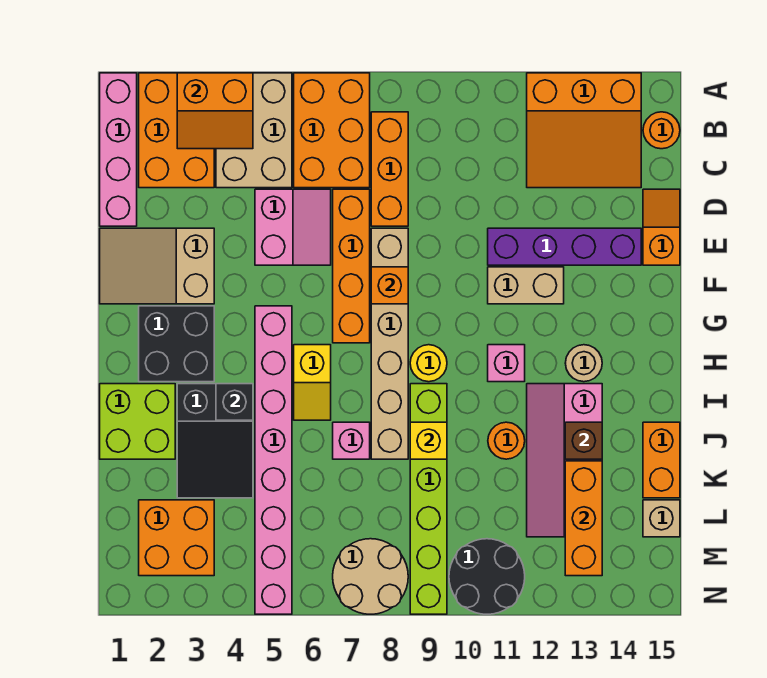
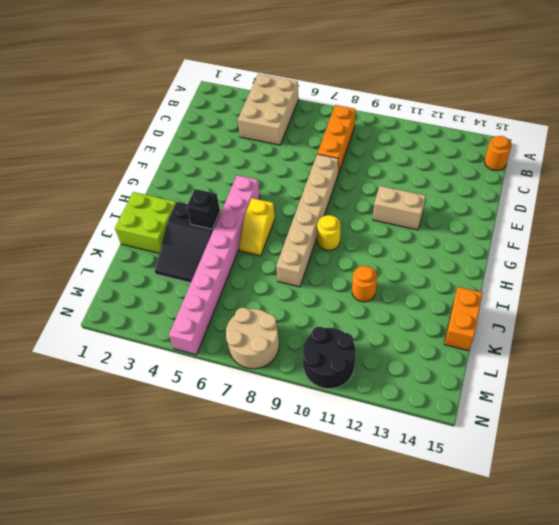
none -> pink brick A1:D1 level 1
none -> orange brick A2:C3 level 1
none -> orange brick A6:C7 level 1
none -> orange slope A12:C14 level 1 top A

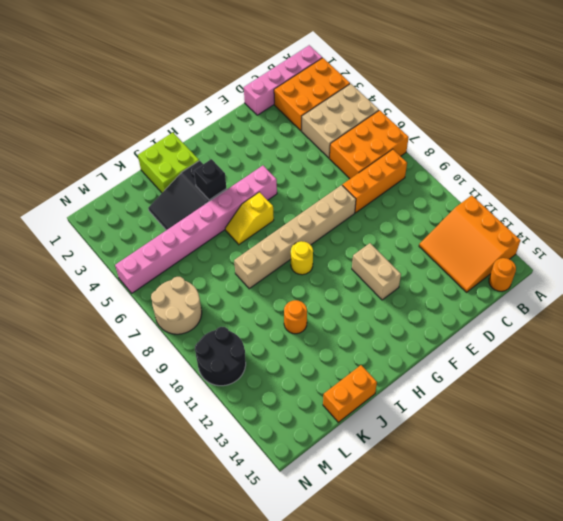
none -> pink slope D5:E6 level 1 top 5
none -> orange brick D7:G7 level 1
none -> orange slope D15:E15 level 1 top E
none -> tan slope E1:F3 level 1 top 3

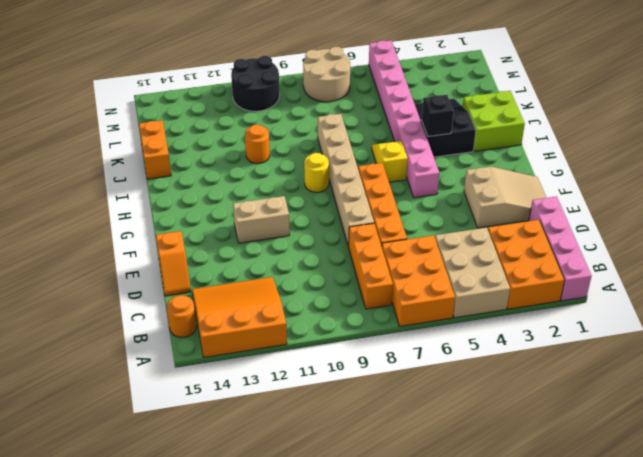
none -> pink slope D5:E6 level 1 top 5
none -> purple brick E11:E14 level 1
none -> black brick G2:H3 level 1
none -> pink brick H11 level 1

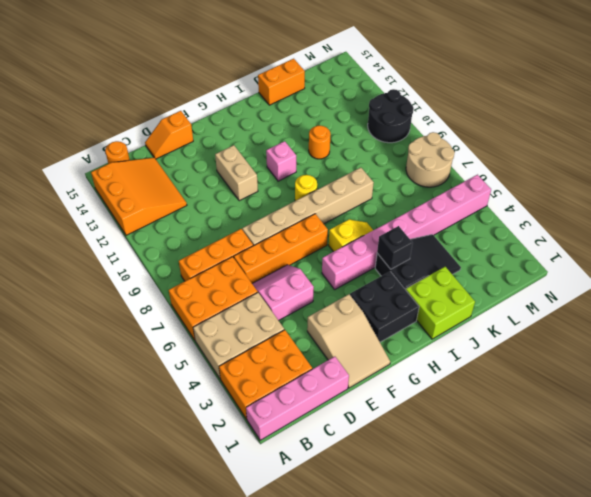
none -> purple brick E11:E14 level 1
none -> tan round brick H13 level 1
none -> lime brick I9:N9 level 1
none -> pink slope I12:L13 level 1 top 13

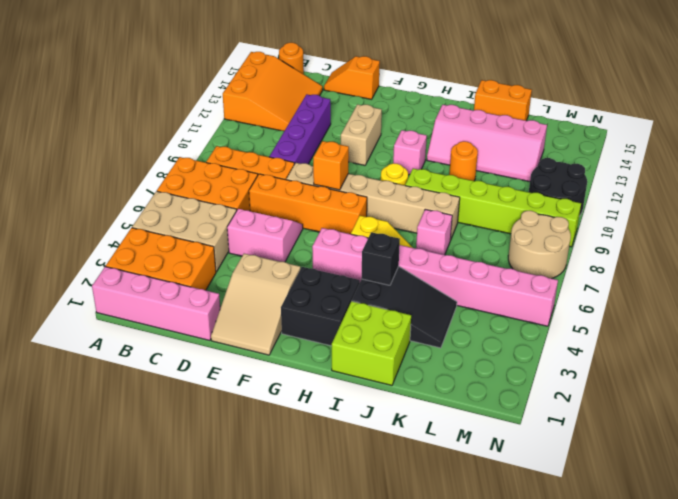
purple brick D9:D12 level 1 -> purple brick E11:E14 level 1
none -> tan round brick H13 level 1
none -> orange brick L2:M3 level 1
none -> tan brick L15 level 1
none -> orange slope A3:B4 level 2 top A

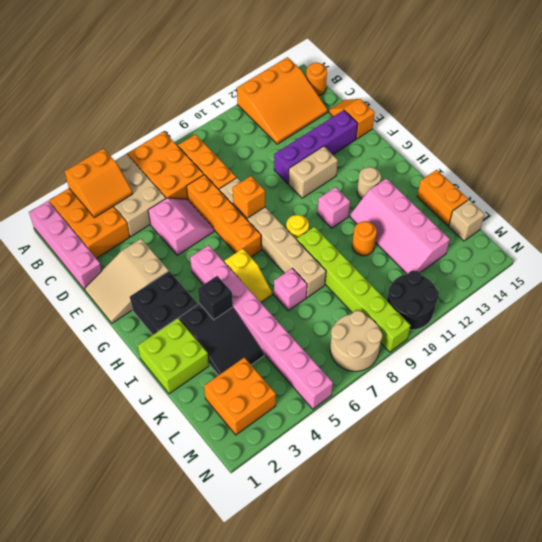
none -> yellow brick J9 level 2
none -> brown brick J13 level 2
none -> orange brick K13:M13 level 2

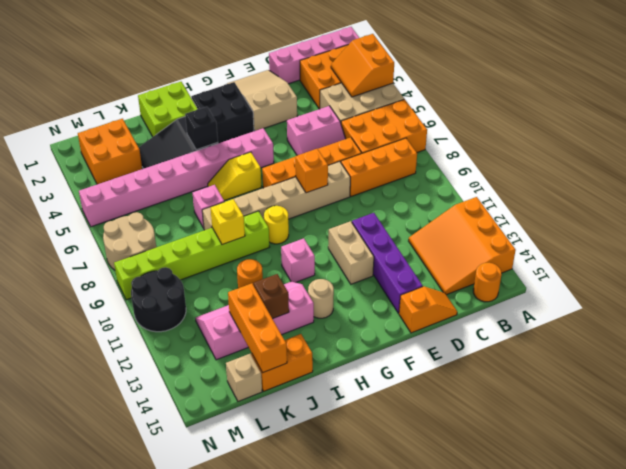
orange brick K13:K15 level 2 -> orange brick K13:M13 level 2

